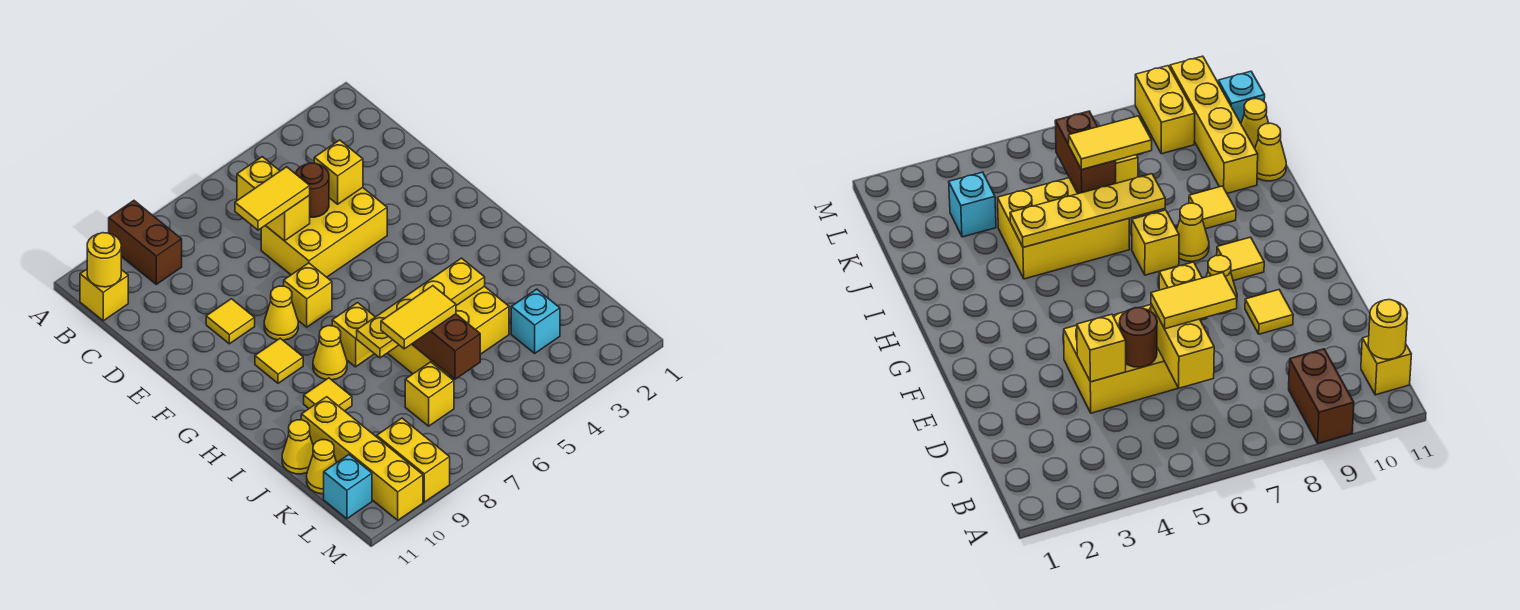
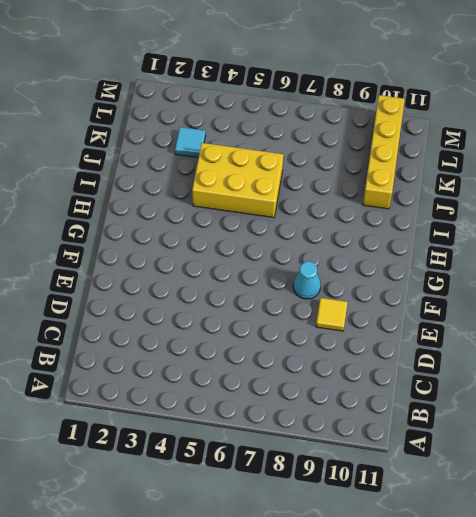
cyan cone F8 level 1 -> yellow cone F8 level 1
cyan tile K3 level 1 -> cyan brick K3 level 1
none -> brown brick A9:B9 level 1
none -> yellow brick B11 level 1
none -> yellow brick D4:E6 level 1

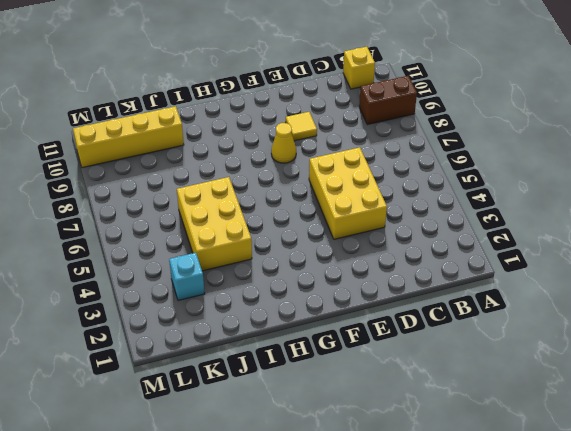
none -> yellow brick F7 level 1
none -> yellow tile G9 level 1
none -> yellow brick H7 level 1

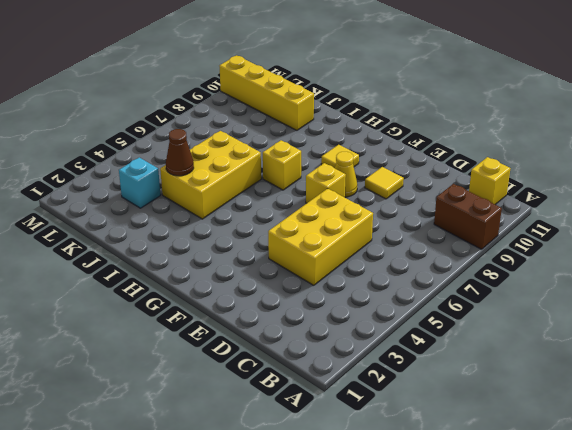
brown cone J4 level 2 -> none
none -> yellow cone H8 level 1
none -> yellow tile I9 level 1
none -> yellow cone J11 level 1

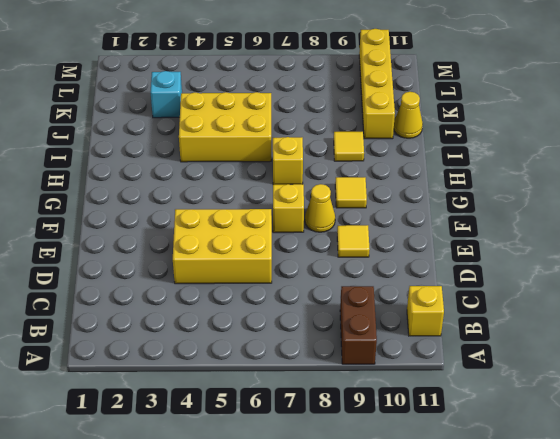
none -> yellow cone H8 level 1
none -> yellow brick K7 level 1
none -> yellow cone K11 level 1

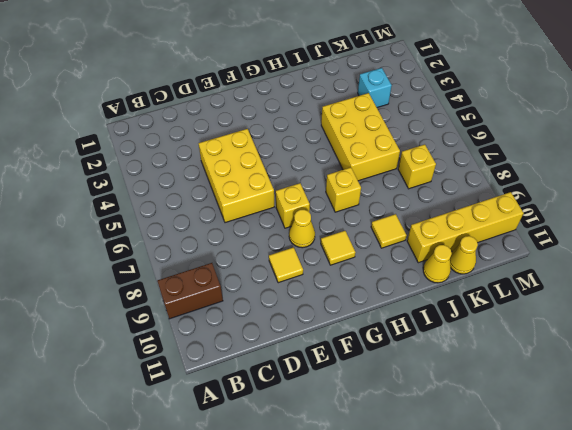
none -> yellow brick B11 level 1
none -> yellow cone H8 level 1
none -> yellow brick L9:M9 level 1

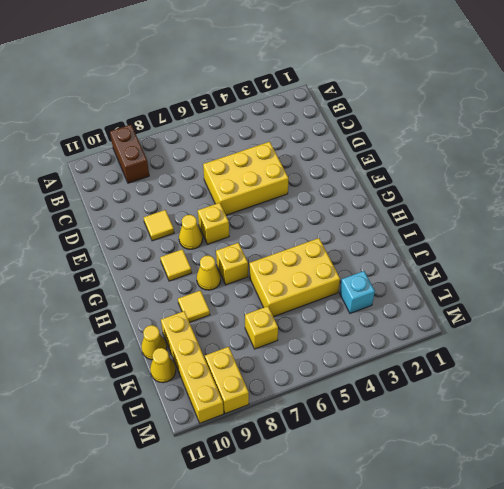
none -> yellow brick B11 level 1
none -> cyan brick L11 level 1
none -> yellow round brick B11 level 2

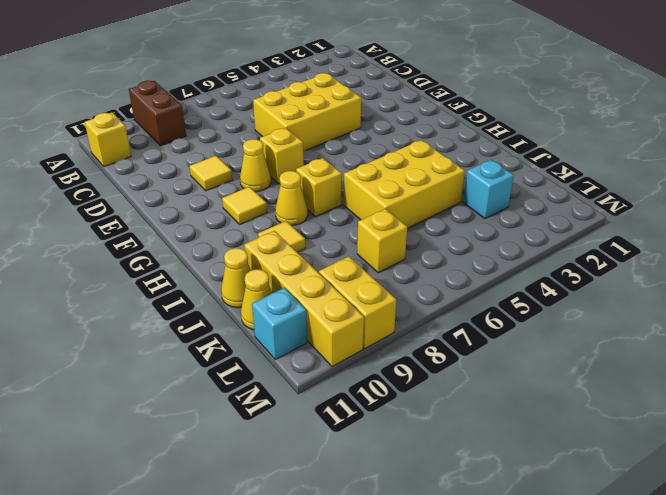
none -> yellow round brick B11 level 2
none -> yellow brick C6:D6 level 2
none -> yellow brick D4 level 2

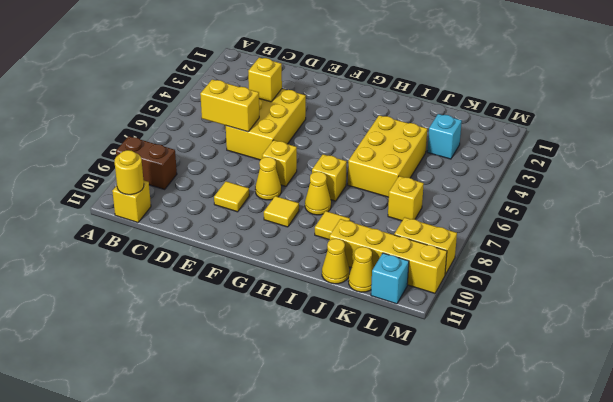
none -> brown round brick D5 level 2
none -> yellow plate I4:I7 level 2
none -> brown brick J6:K6 level 2

